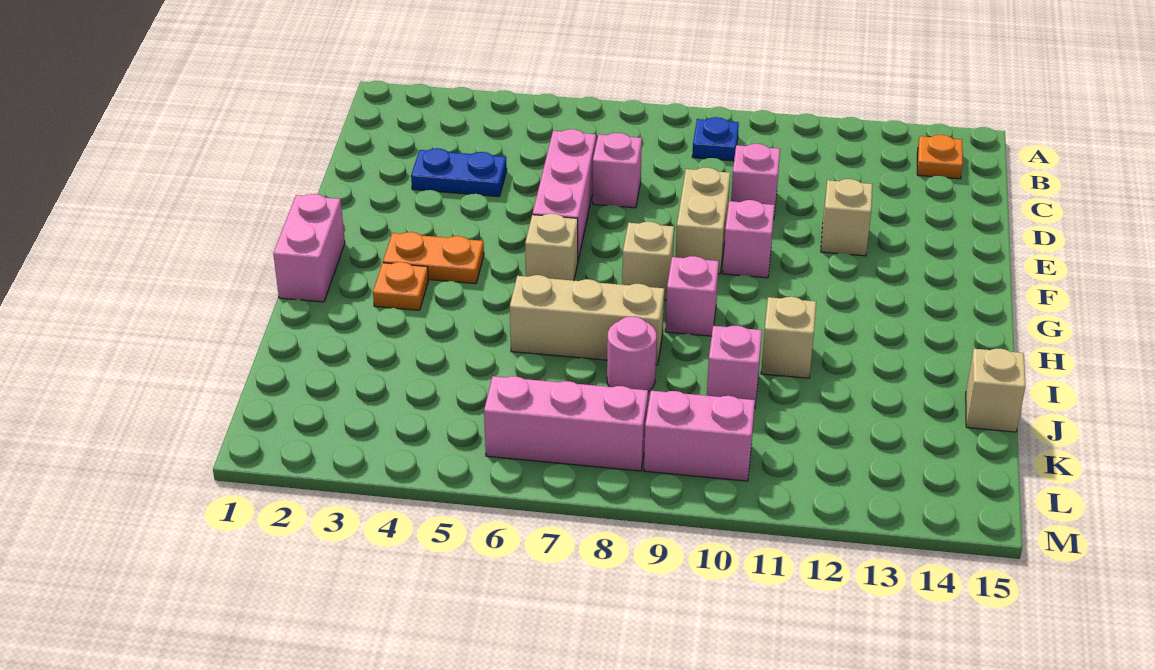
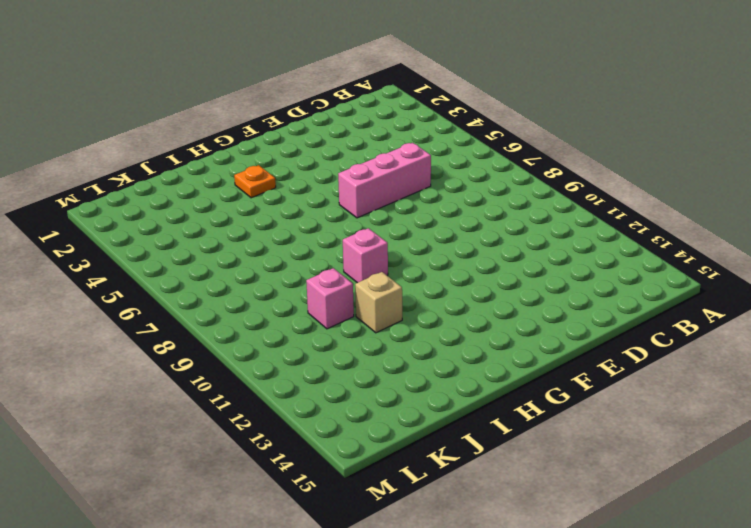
none -> blue plate B9 level 1
none -> orange plate B14 level 1
none -> blue plate D3:D4 level 1

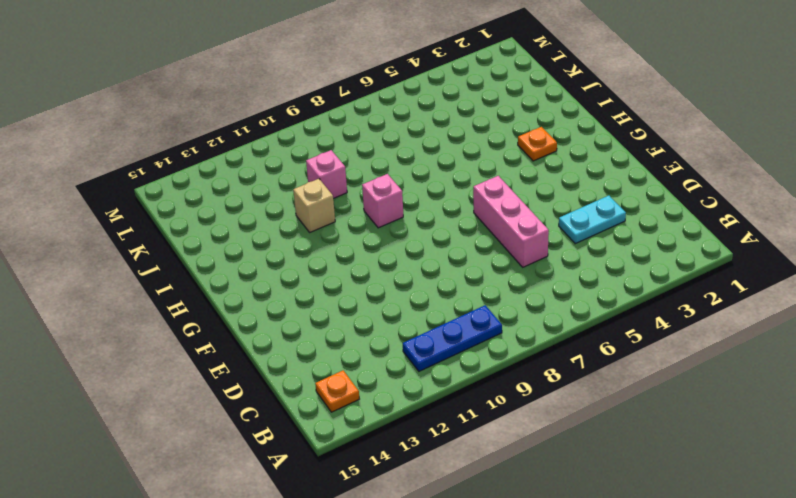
blue plate B9:B11 level 1 -> blue plate B9 level 1
cyan plate D3:D4 level 1 -> blue plate D3:D4 level 1
none -> pink brick D7 level 1
none -> pink brick D10 level 1
none -> tan brick E9:F9 level 1

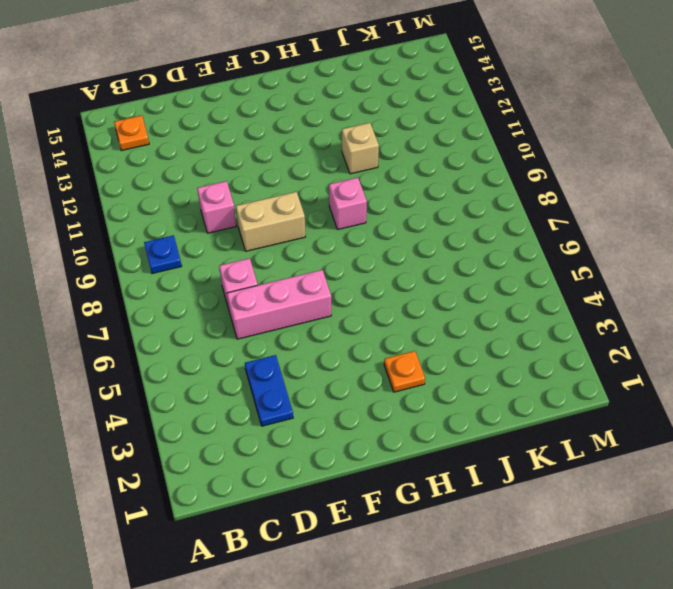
none -> tan brick E12 level 1
none -> pink brick F10 level 1
none -> pink brick G1:H1 level 1

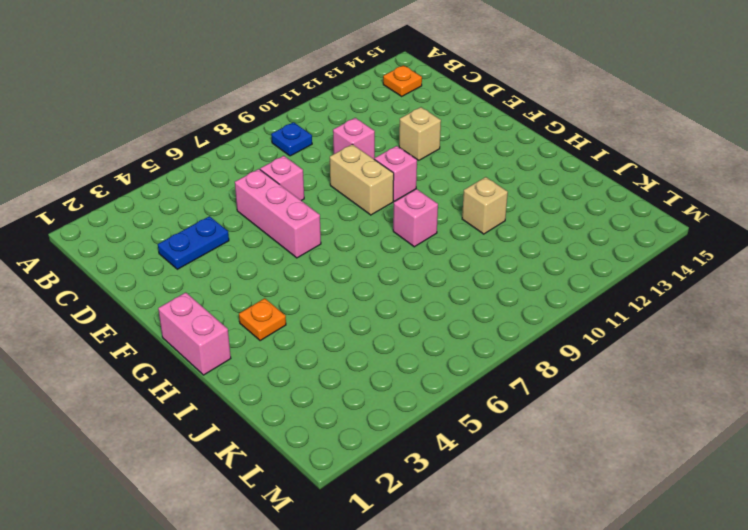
none -> orange plate G3:G4 level 1
none -> tan brick G6 level 1
none -> tan brick G8 level 1

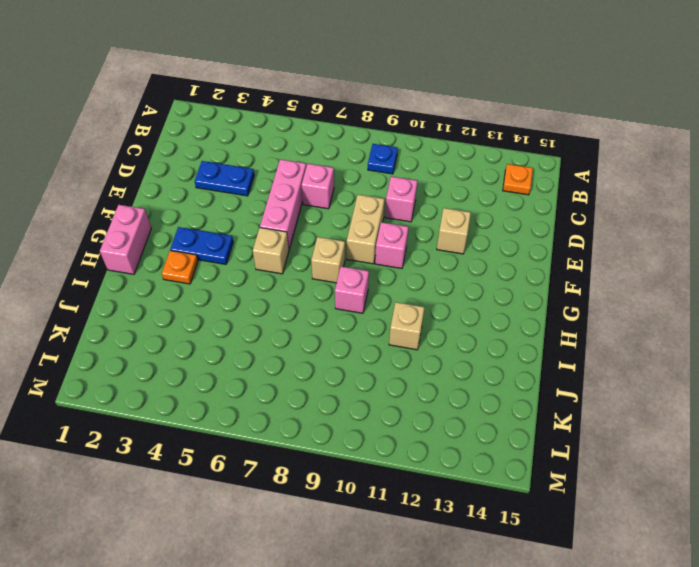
blue plate G3:G4 level 1 -> orange plate G3:G4 level 1
none -> tan brick I6:I8 level 1
none -> pink round brick J8 level 1
none -> pink brick J10 level 1

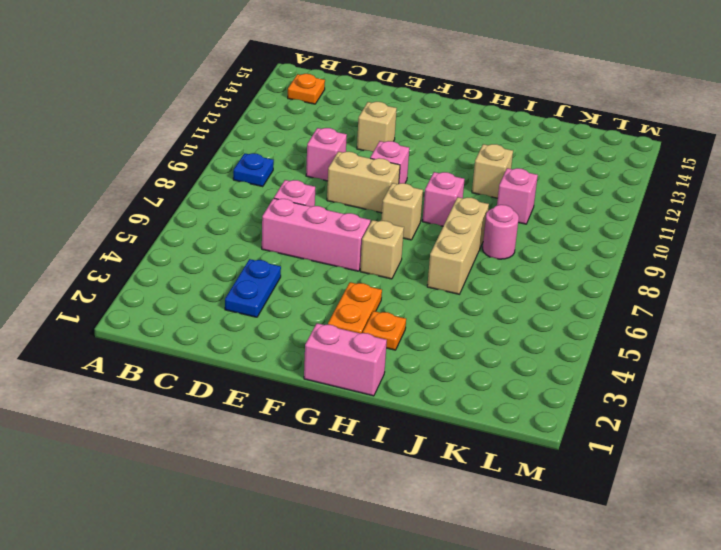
none -> tan brick J15 level 1
none -> pink brick L6:L8 level 1
none -> pink brick L9:L10 level 1

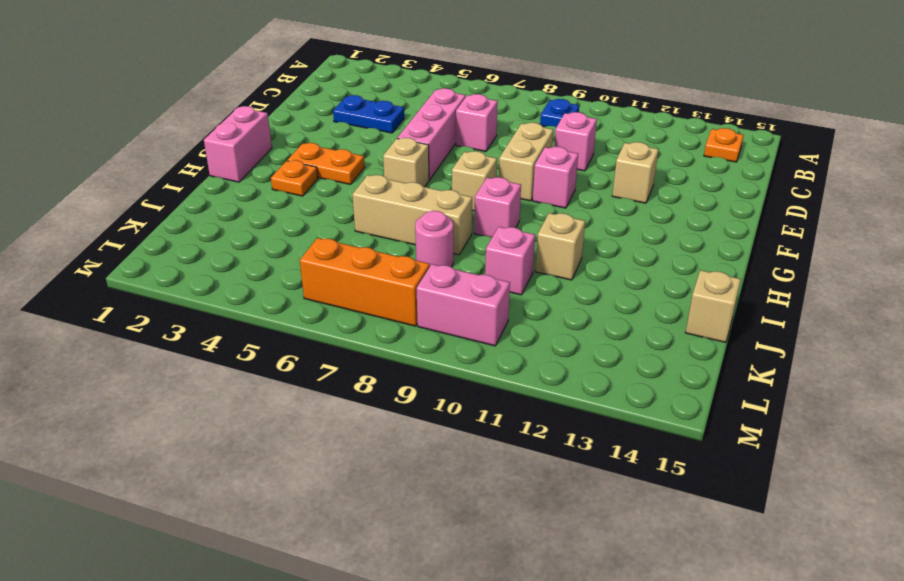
orange brick L6:L8 level 1 -> pink brick L6:L8 level 1

